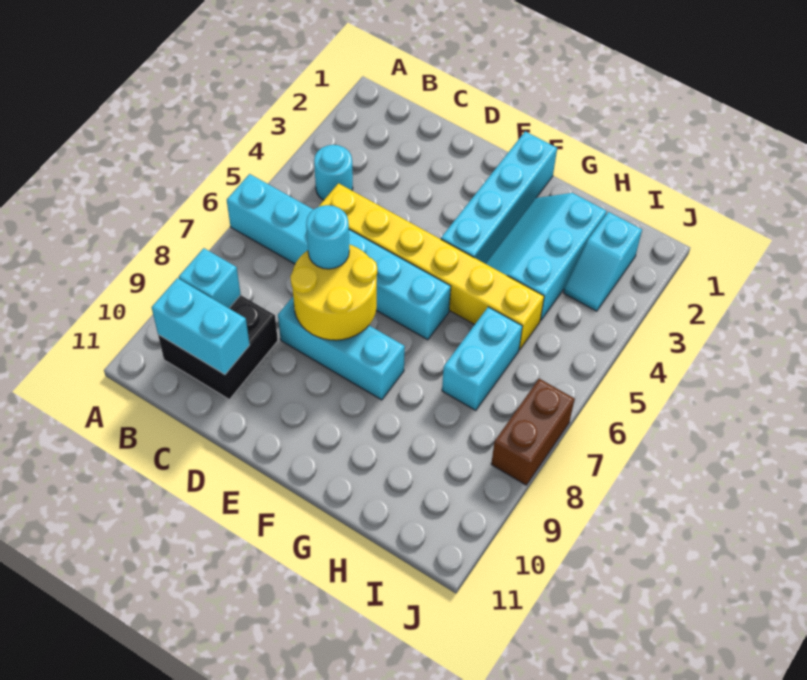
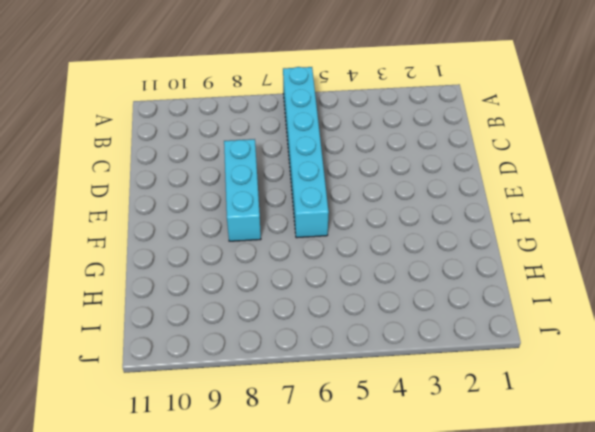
none -> cyan round brick B4 level 1
none -> black brick B9:C10 level 1
none -> yellow brick C5:H5 level 1

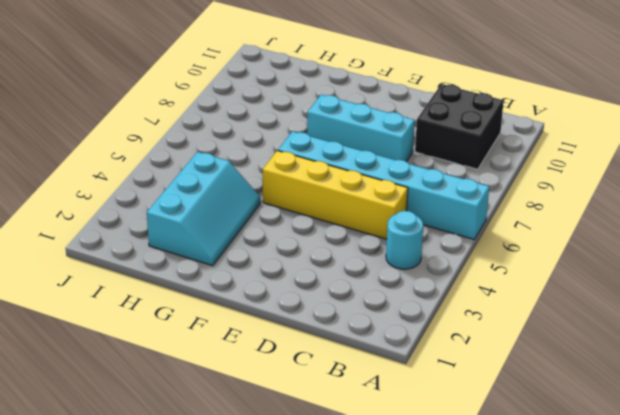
yellow brick C5:F5 level 1 -> yellow brick C5:H5 level 1
none -> cyan brick F1:F4 level 1
none -> cyan brick H6:H7 level 1
none -> cyan slope I2:I3 level 1 top 2

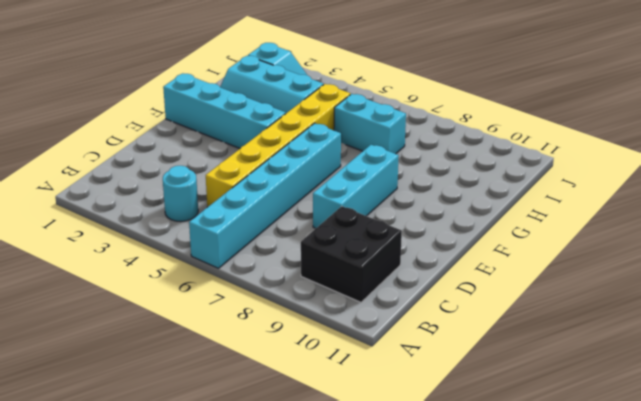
none -> brown brick J7:J8 level 1
none -> cyan brick B9 level 2
none -> cyan brick B10:C10 level 2

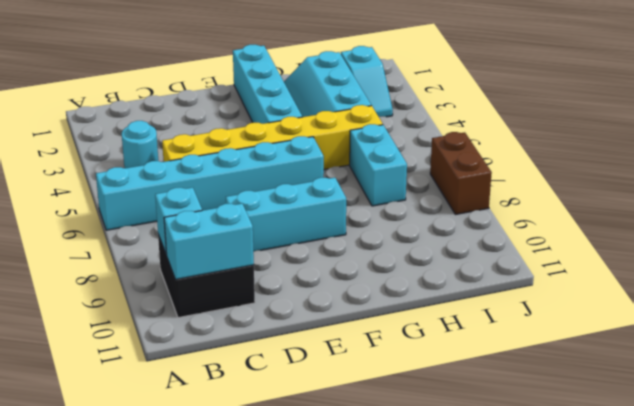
none -> yellow round brick D7:E8 level 2
none -> cyan round brick D7 level 3

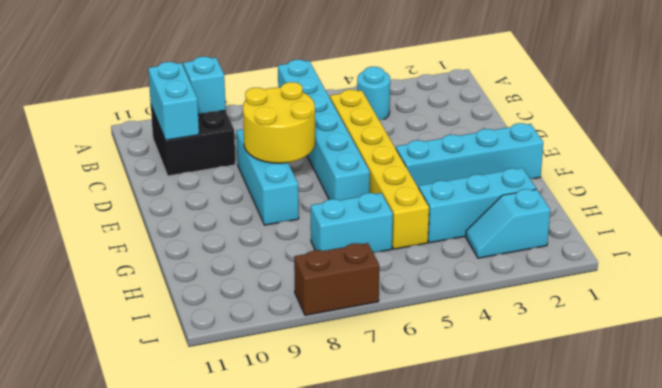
none -> cyan round brick D7 level 3

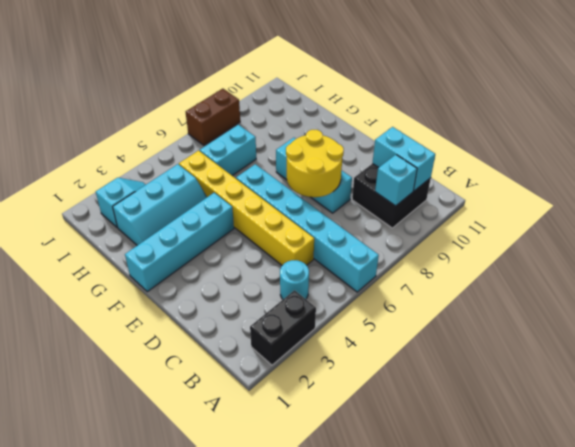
black brick A2:A3 level 1 -> none
none -> cyan round brick D7 level 3

